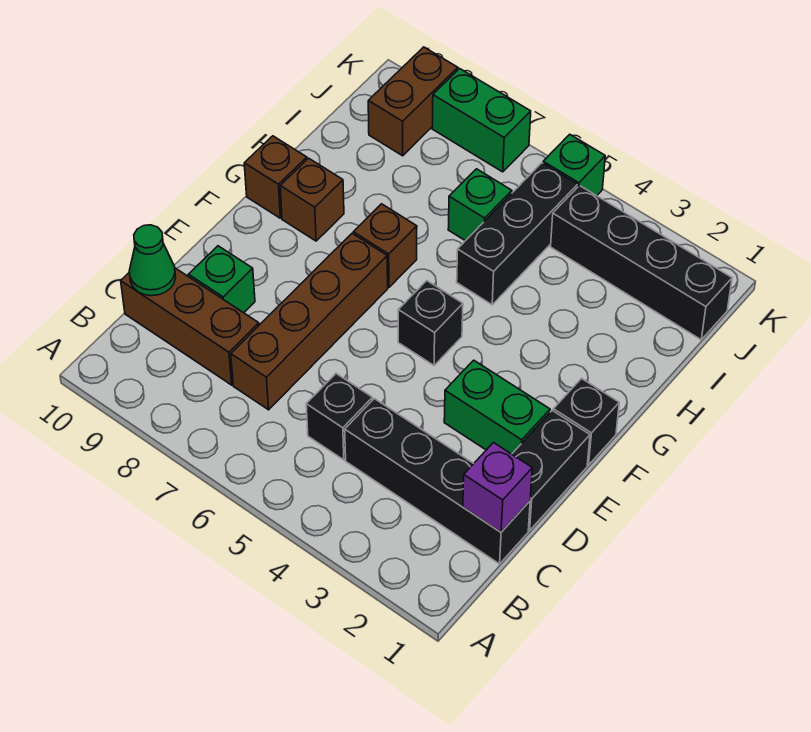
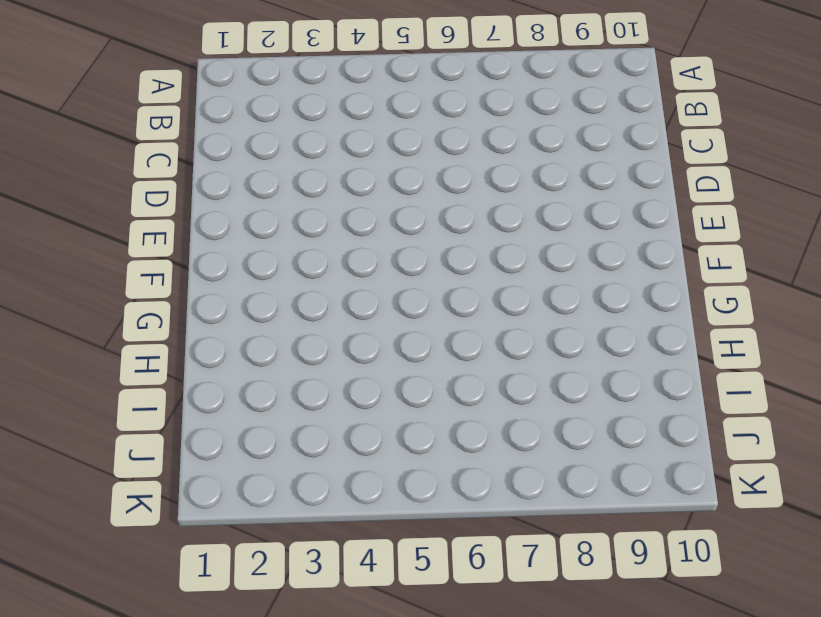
none -> black brick C1:C4 level 1
none -> black brick C5 level 1
none -> brown brick C7:F7 level 1

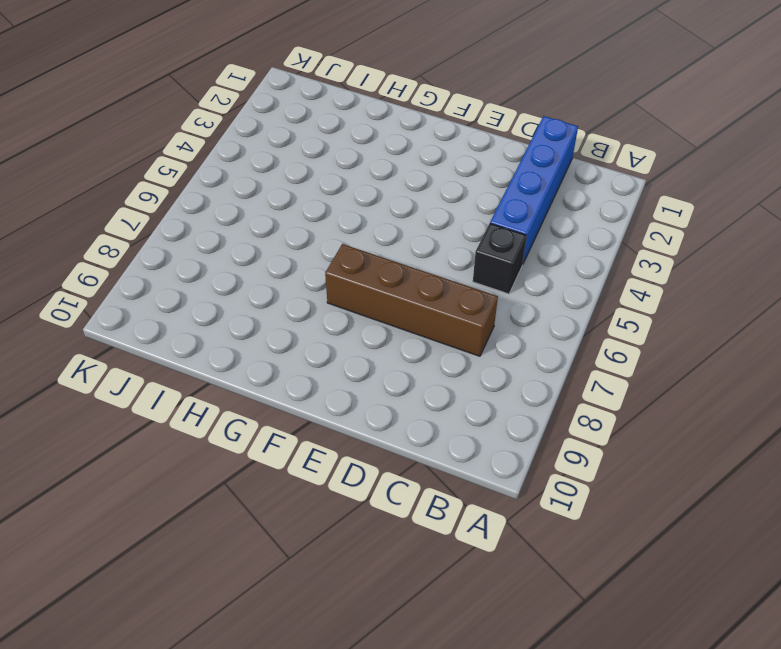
blue brick C1:C4 level 1 -> black brick C1:C4 level 1
none -> brown brick C8:C10 level 1
none -> black brick D1:E1 level 1
none -> green brick D9 level 1

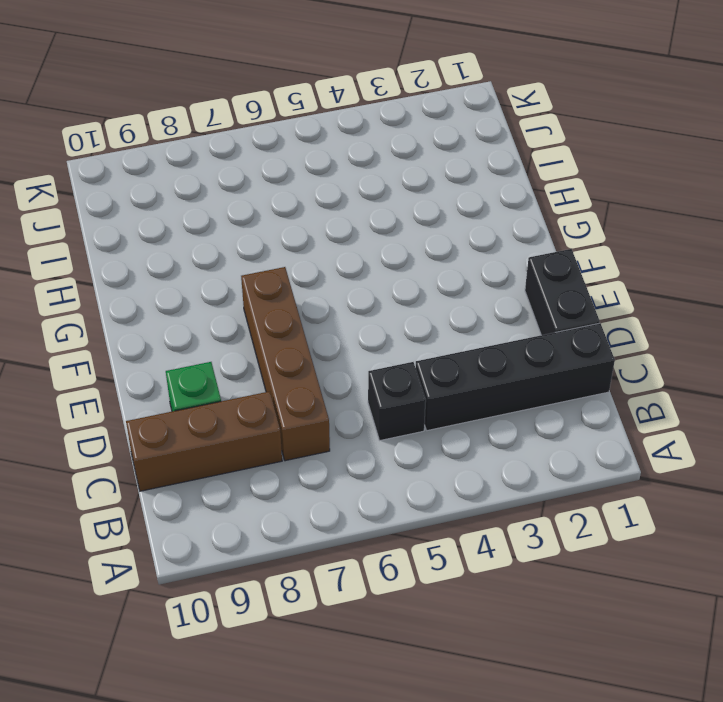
none -> green brick E2:E3 level 1
none -> black brick F1 level 1
none -> black brick F5 level 1

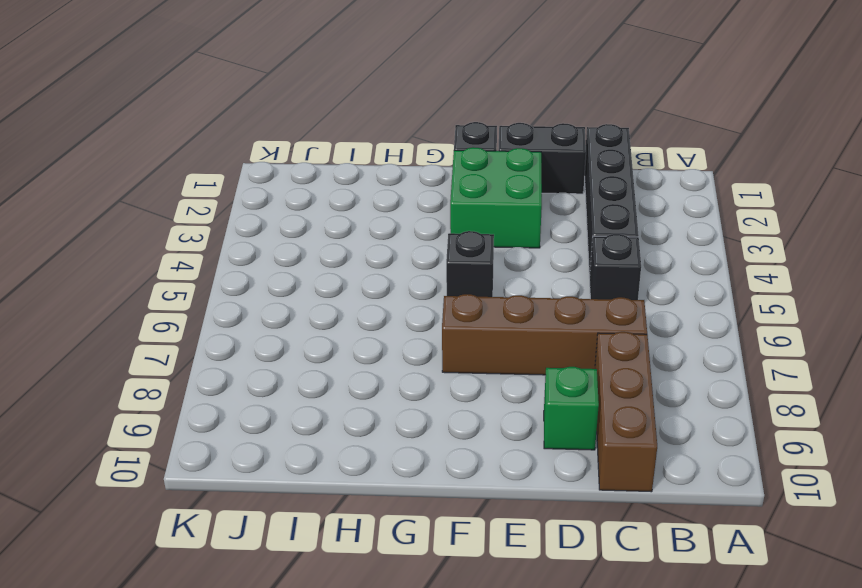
green brick E2:F3 level 1 -> green brick E2:E3 level 1
none -> brown brick G7 level 1
none -> brown brick G9 level 1
none -> brown brick G10 level 1

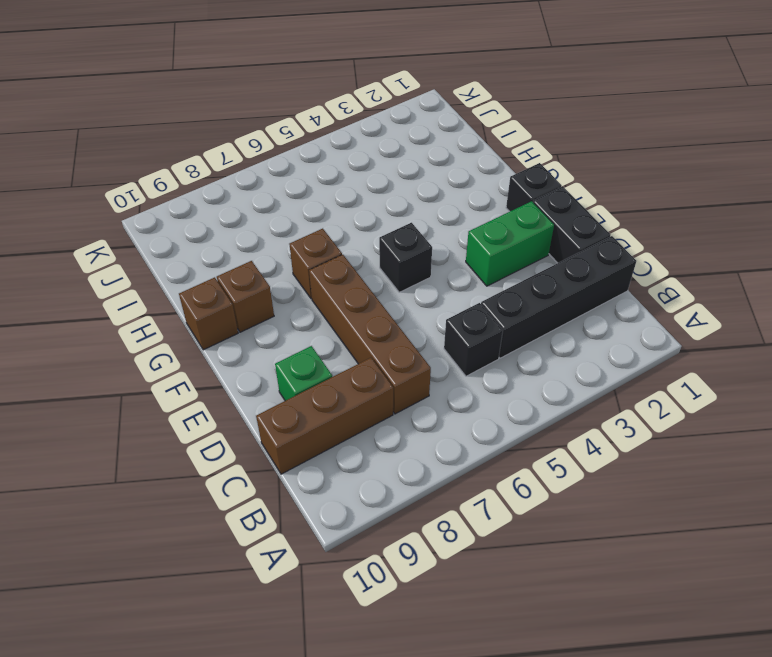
none -> black brick H5:J5 level 1
none -> green brick I6 level 1
none -> black brick J1:J4 level 1

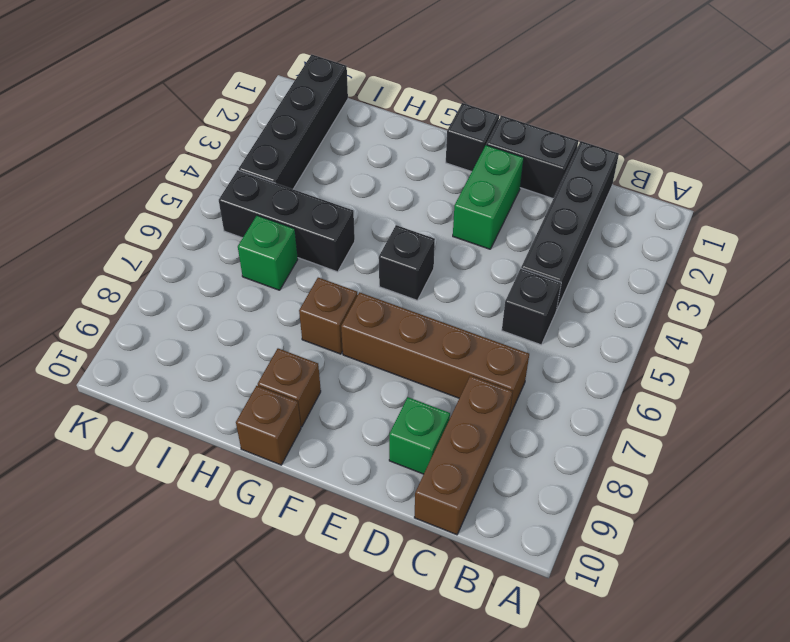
none -> brown brick J9:K9 level 1
none -> green brick K5 level 1
none -> green brick K7:K8 level 1

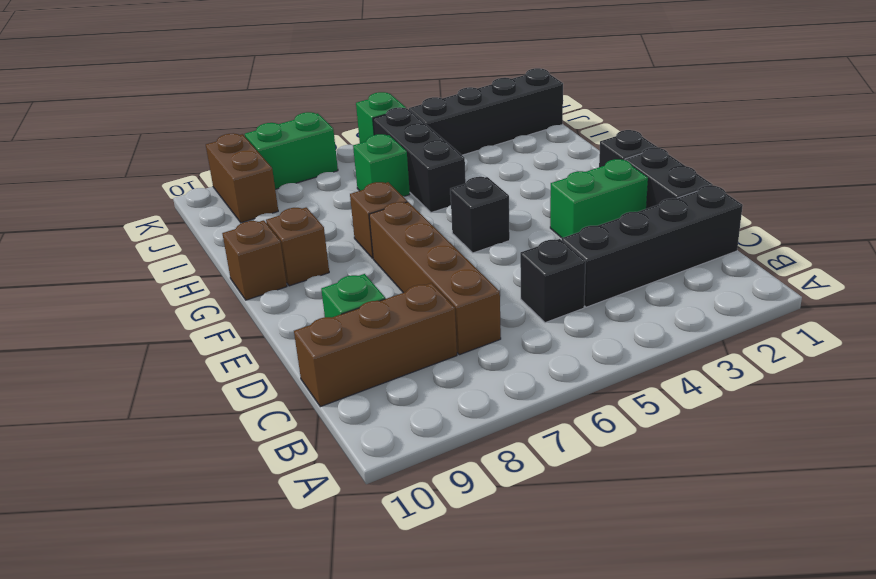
none -> purple brick C1 level 2
none -> green cone C10 level 2

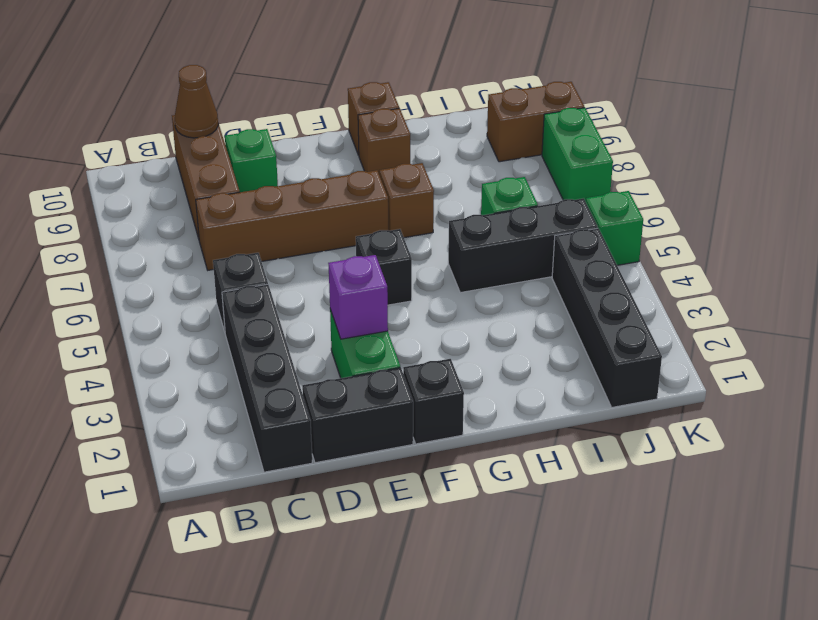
brown cone C10 level 2 -> green cone C10 level 2
purple brick E3 level 2 -> purple brick C1 level 2

